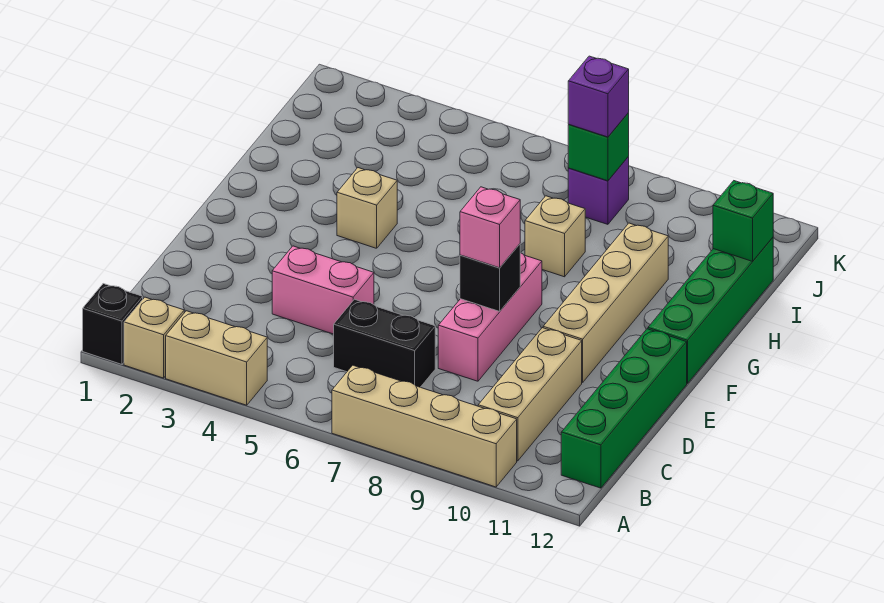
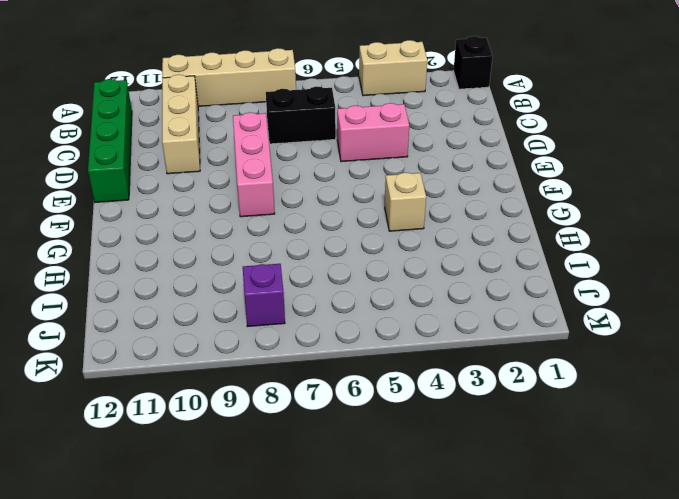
none -> tan brick A2 level 1
none -> tan brick E10:H10 level 1
none -> green brick F12:I12 level 1

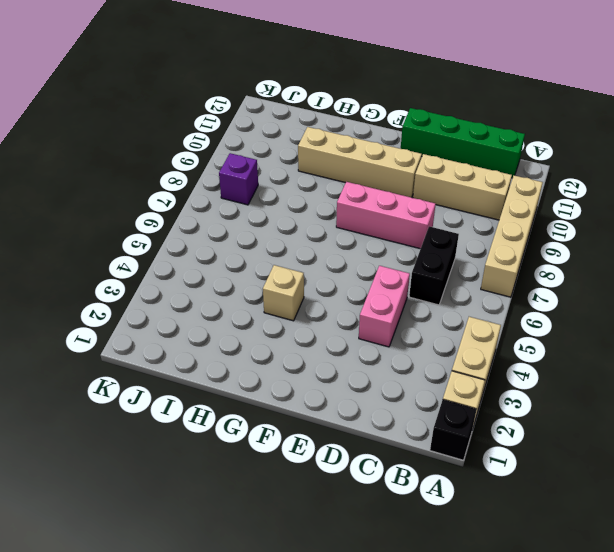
none -> green brick F12:I12 level 1
none -> tan brick H8 level 1
none -> black brick E8 level 2

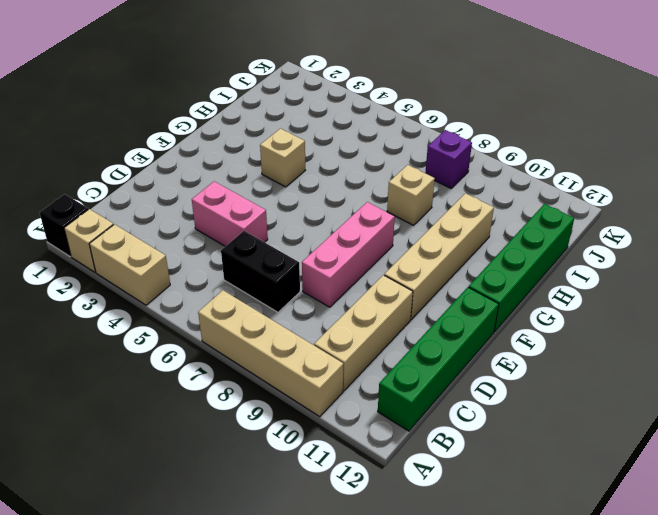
none -> black brick E8 level 2
none -> green brick I12 level 2
none -> green brick J8 level 2

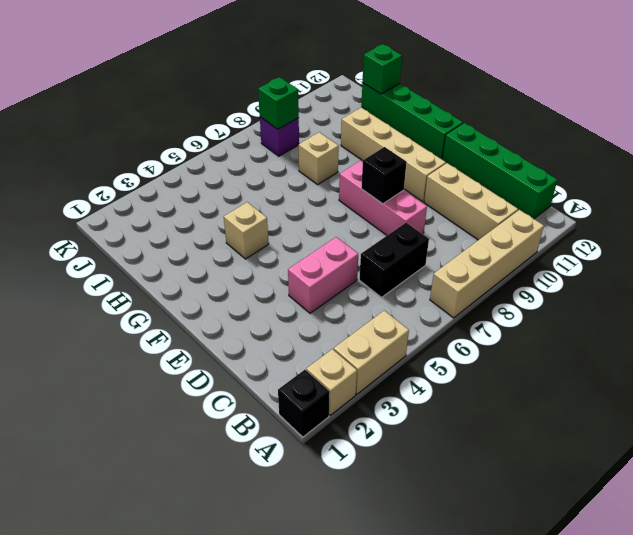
none -> pink brick E8 level 3
none -> purple brick J8 level 3

